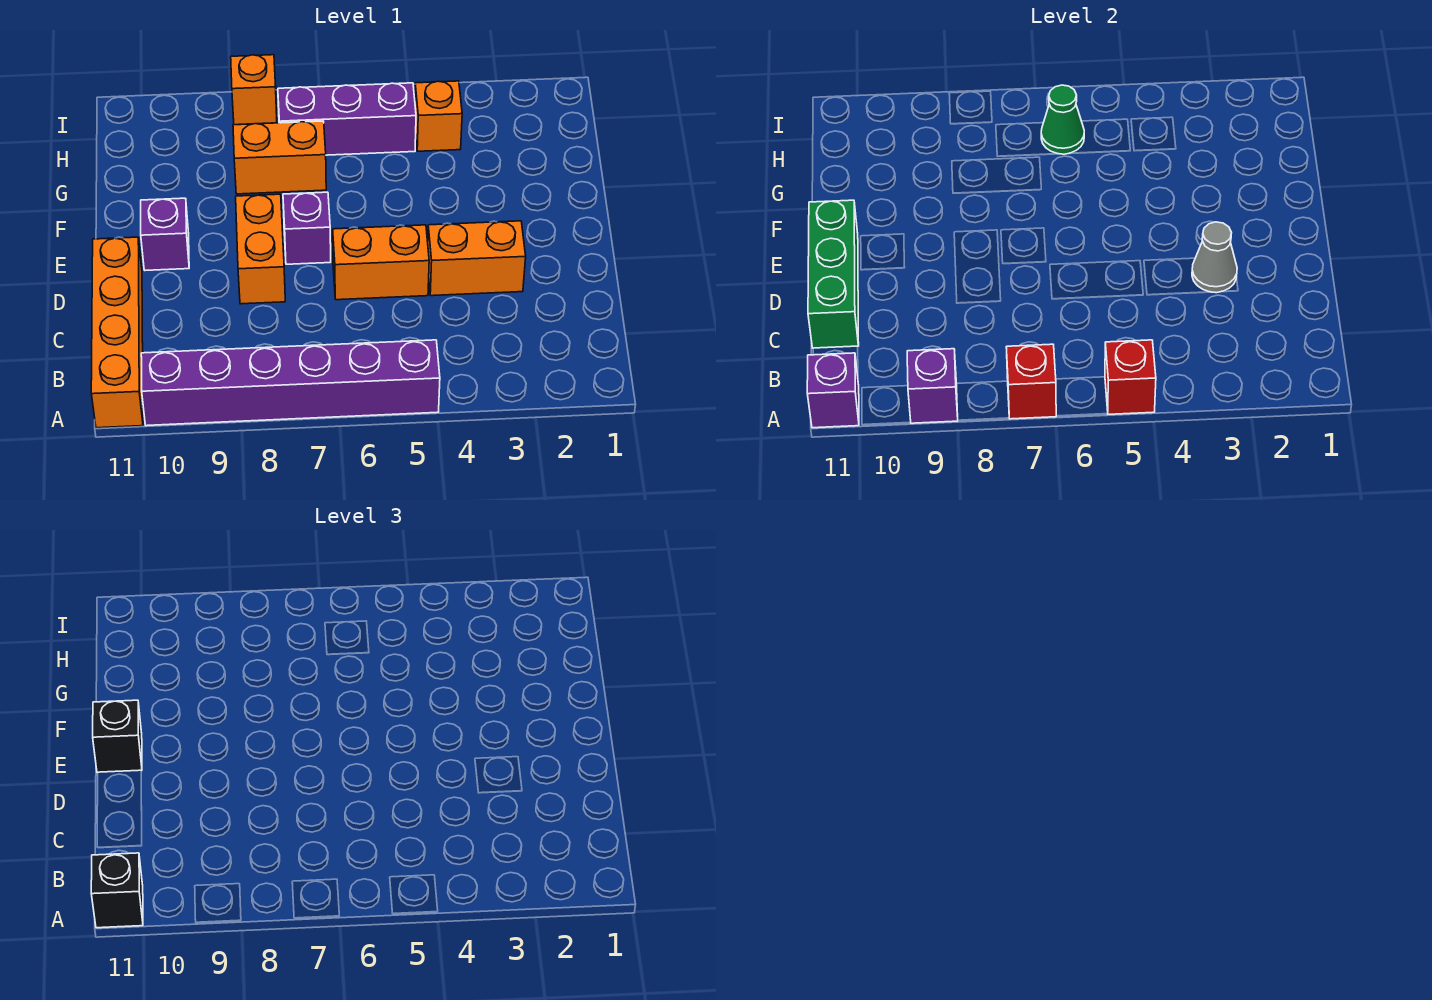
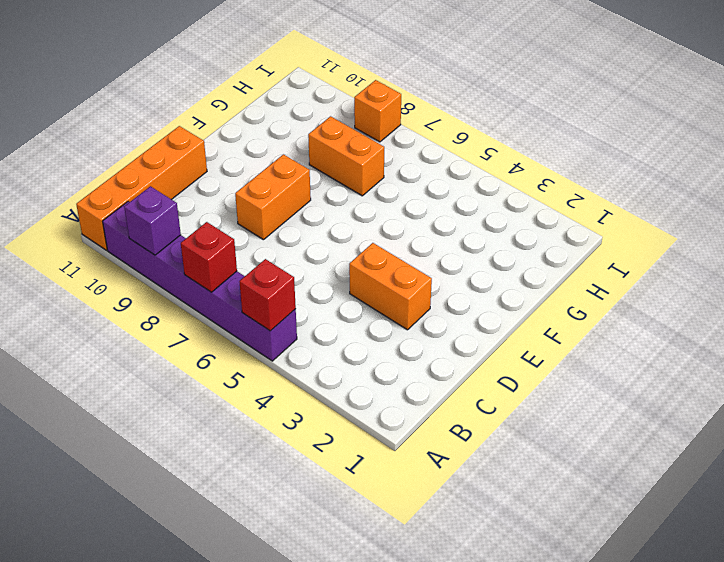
none -> orange brick D5:D6 level 1
none -> purple brick E7 level 1
none -> purple brick E10 level 1

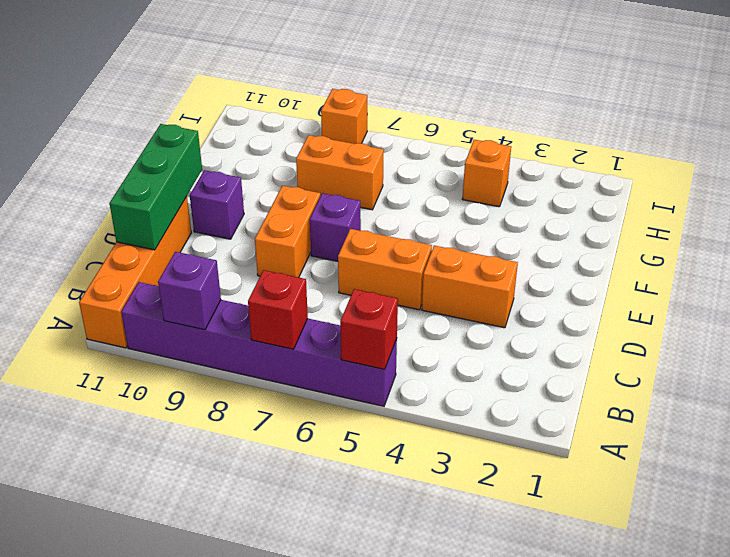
none -> purple brick H5:H7 level 1
none -> purple brick A11 level 2
none -> grey cone D3 level 2

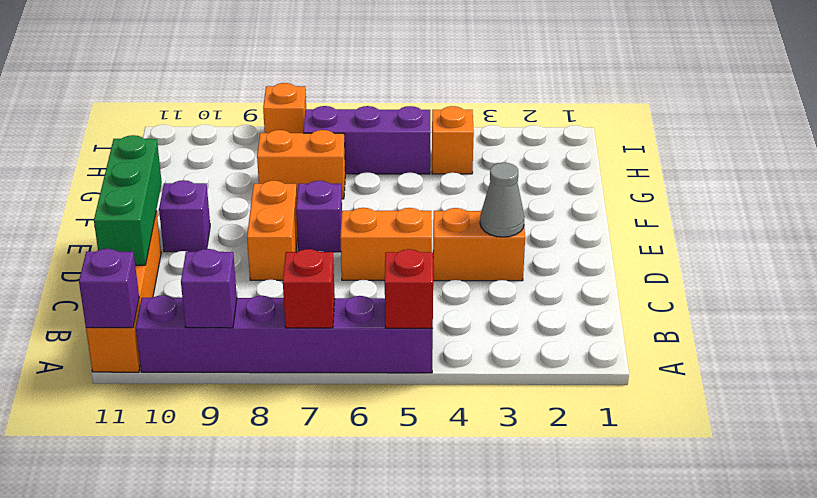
none -> green cone H6 level 2
none -> black brick A11 level 3
none -> black brick E11 level 3

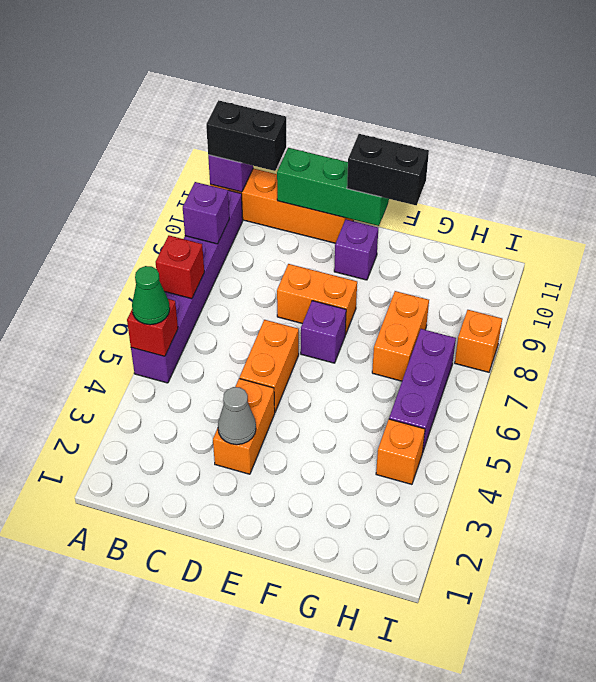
green cone A5 level 3 -> green cone H6 level 2
black brick A11:B11 level 3 -> black brick A11 level 3
black brick E11:F11 level 3 -> black brick E11 level 3

